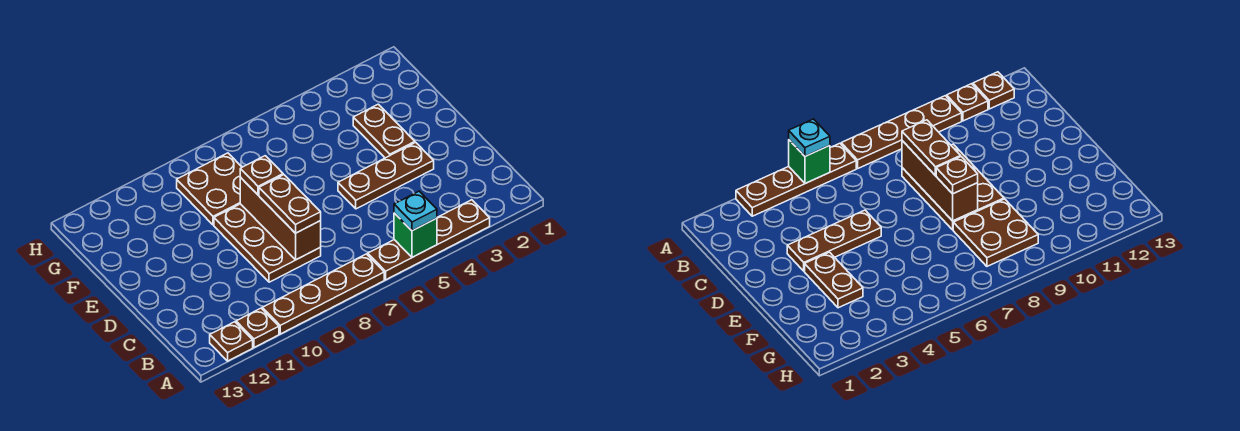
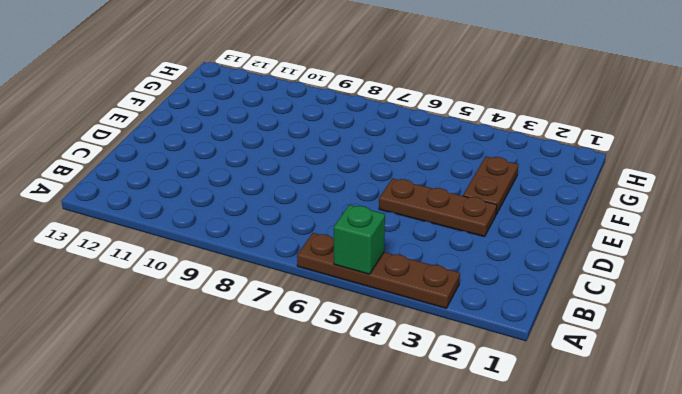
none -> brown plate A7:A10 level 1
none -> brown plate A11 level 1
none -> brown plate A12 level 1

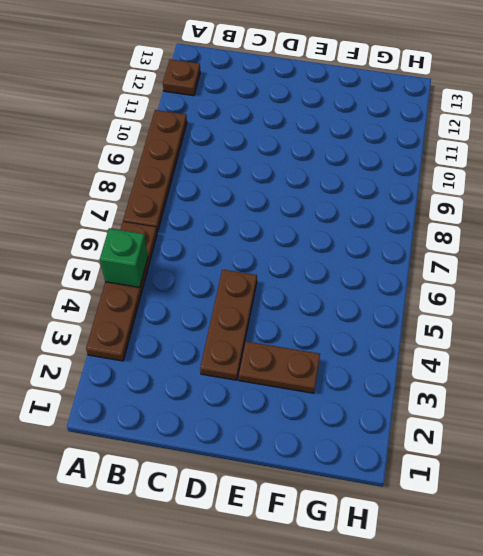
none -> brown plate A11 level 1
none -> brown plate C8:E9 level 1
none -> brown plate F8:G9 level 1

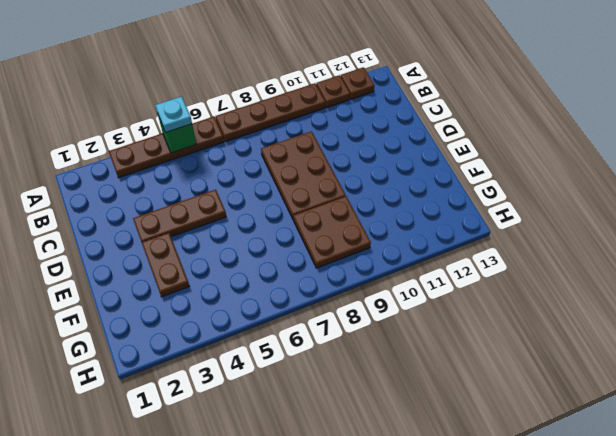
none -> brown brick C8:E8 level 2
none -> brown plate C8:D8 level 3
none -> brown plate E8 level 3

